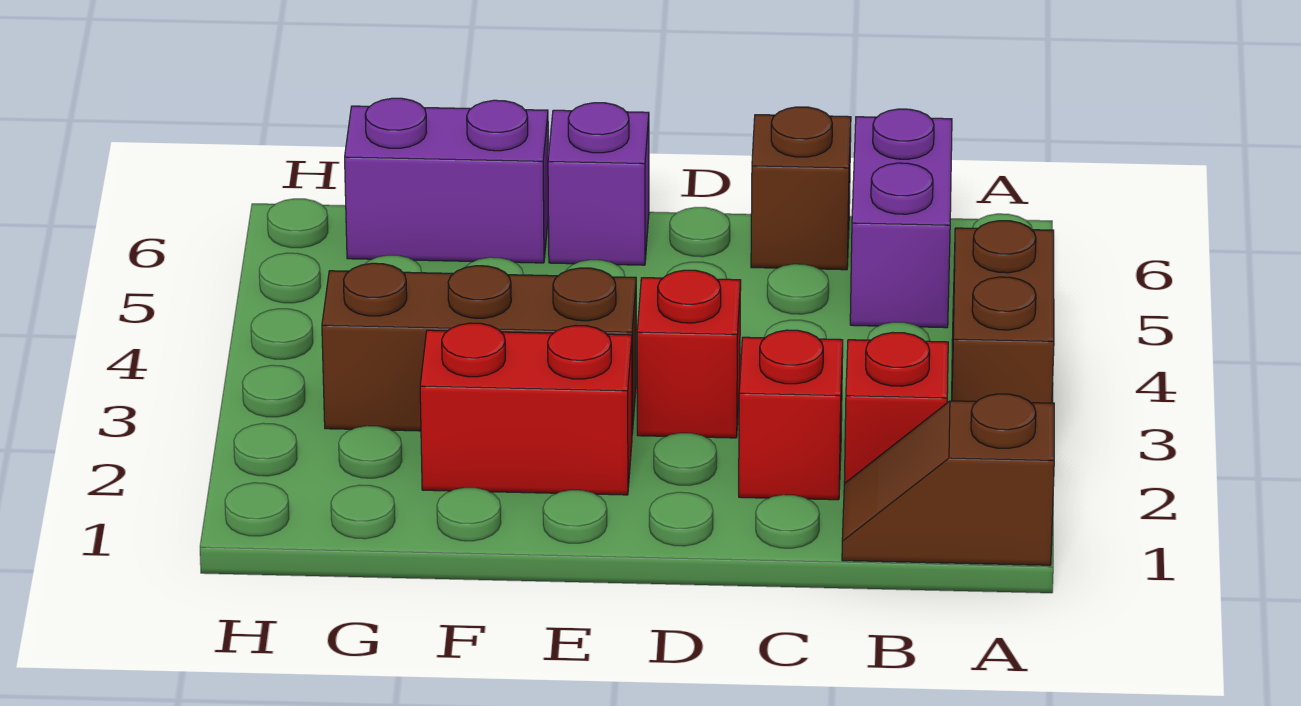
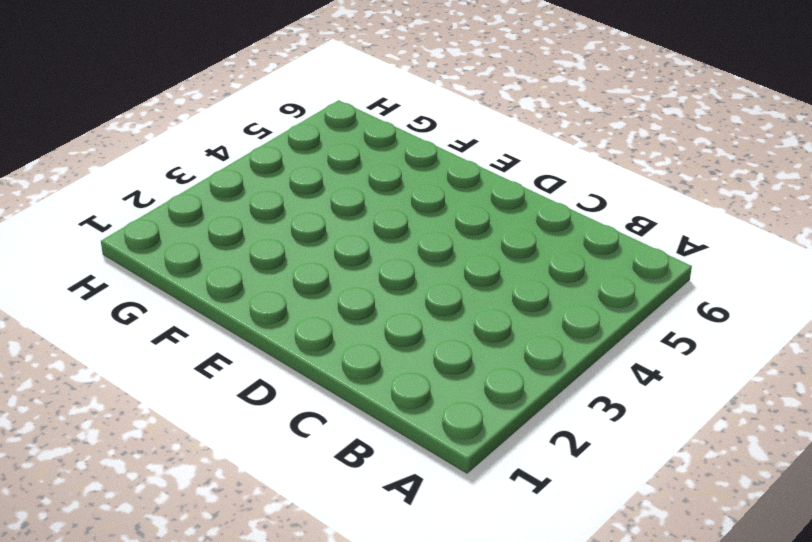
none -> brown slope A1:B1 level 1 top A
none -> brown brick A3:A4 level 1

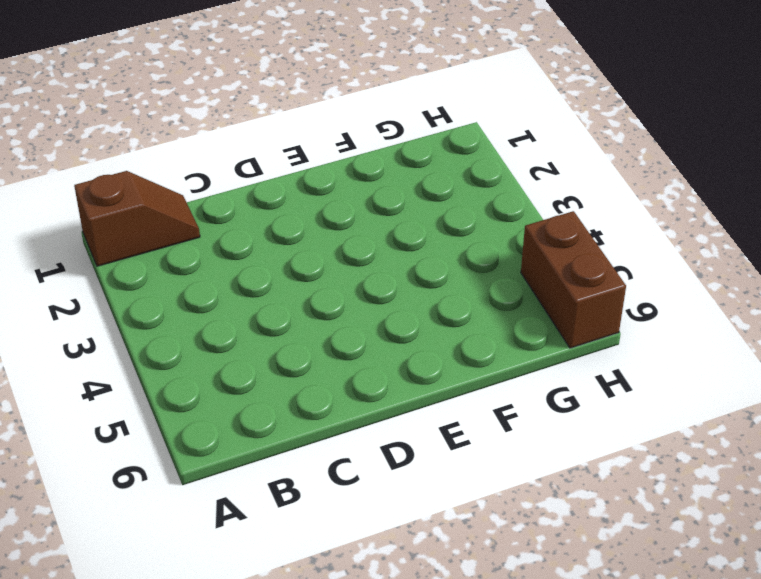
brown brick H5:H6 level 1 -> brown brick A3:A4 level 1
none -> red brick B2 level 1
none -> purple brick B5:B6 level 1

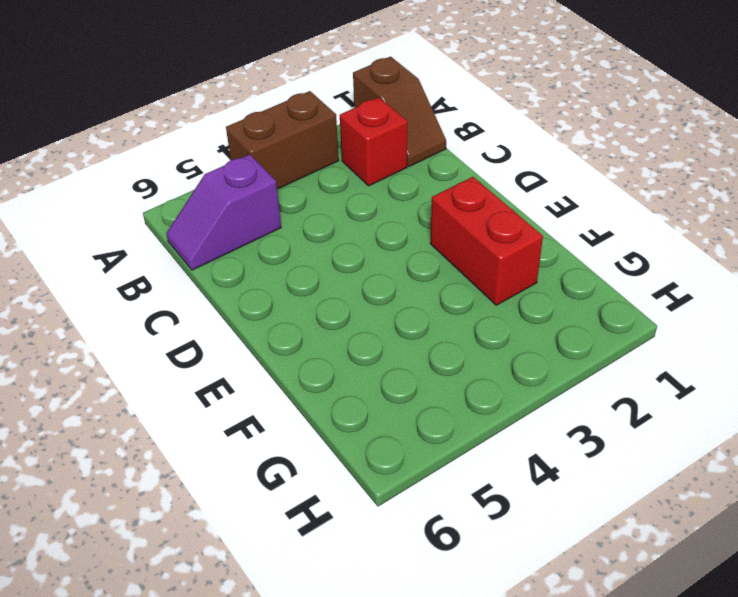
purple slope B5:B6 level 1 top 5 -> purple brick B5:B6 level 1
none -> red brick C2 level 1
none -> brown brick C6 level 1

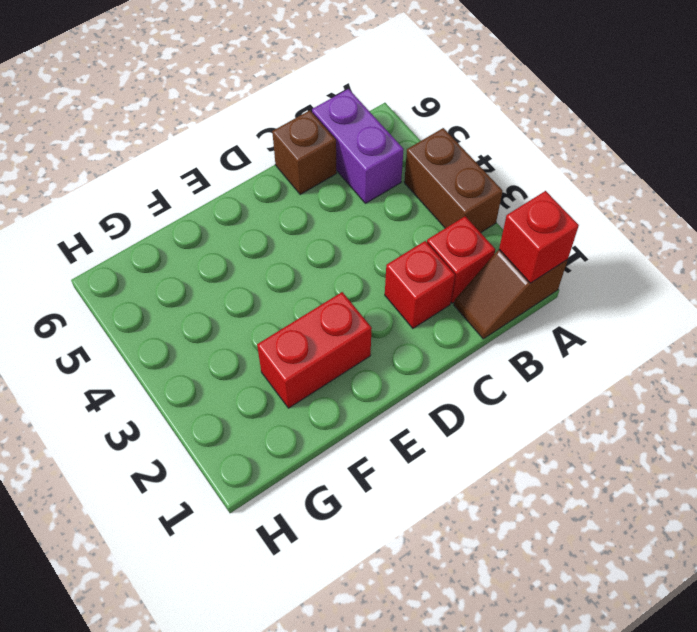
red brick A1 level 2 -> red brick D3 level 1
none -> brown brick E3:G3 level 1
none -> purple brick E6 level 1

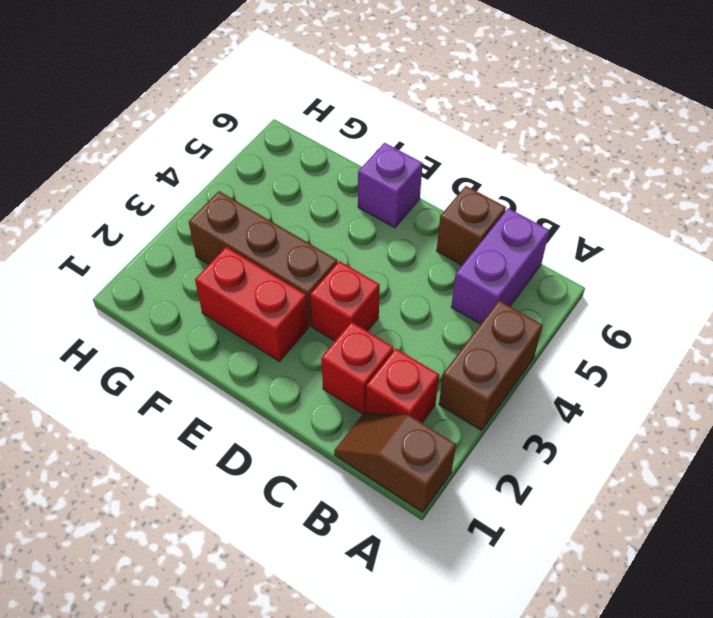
none -> purple brick F6:G6 level 1

